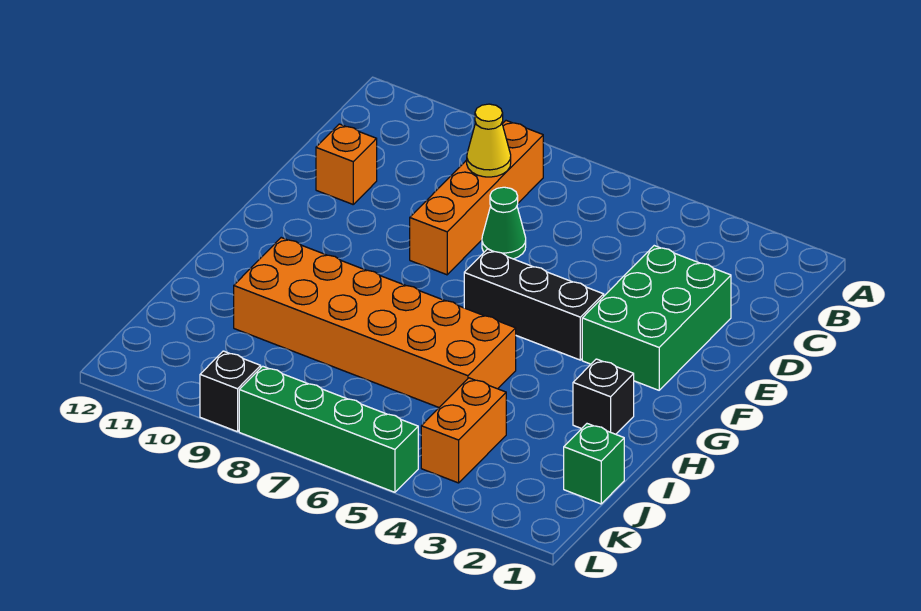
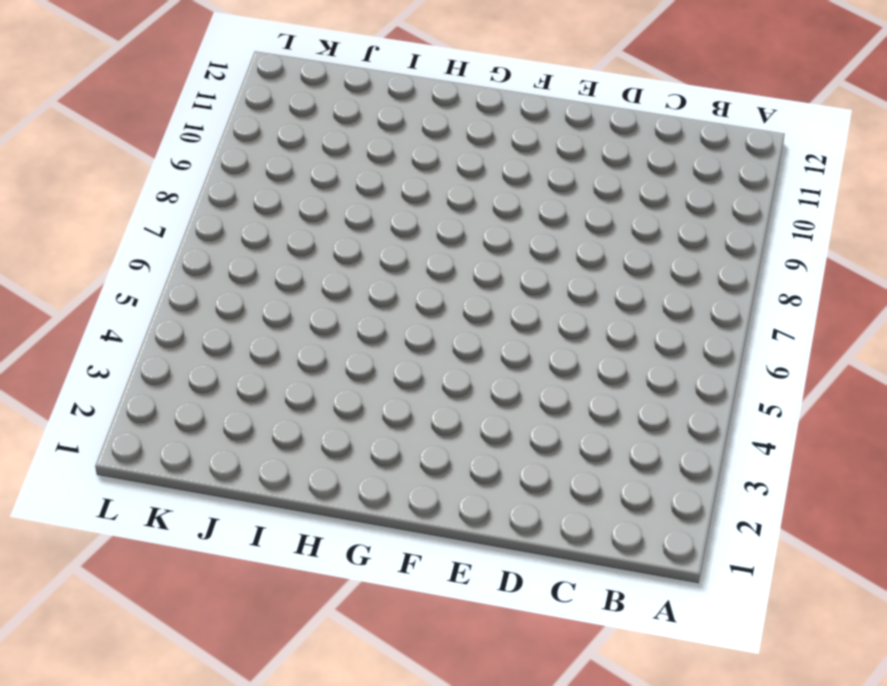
none -> orange brick B8:E8 level 1
none -> green brick D2:F3 level 1
none -> green cone D7 level 1

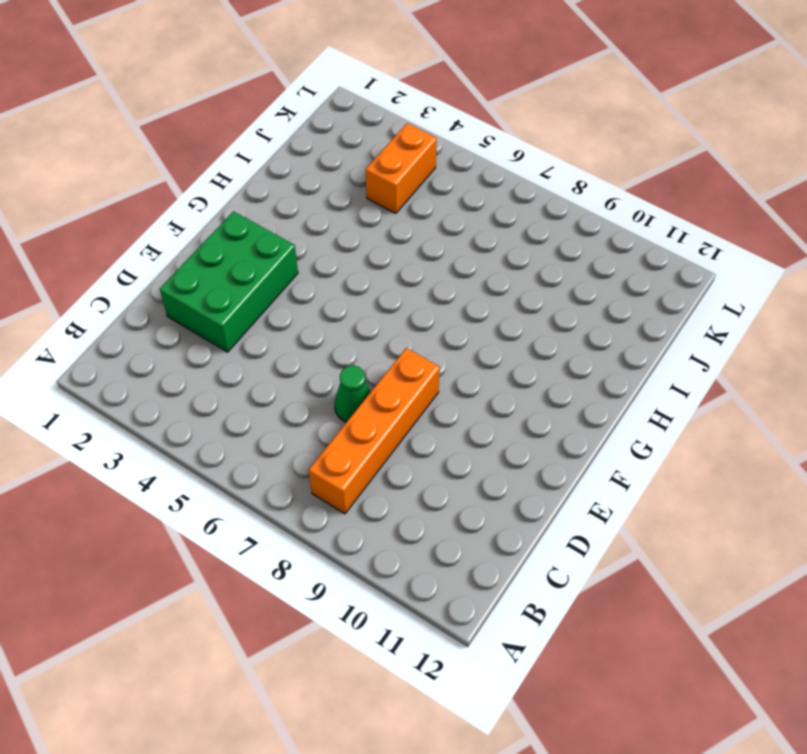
none -> orange brick D11 level 1
none -> black brick F4:F6 level 1
none -> black brick H2 level 1

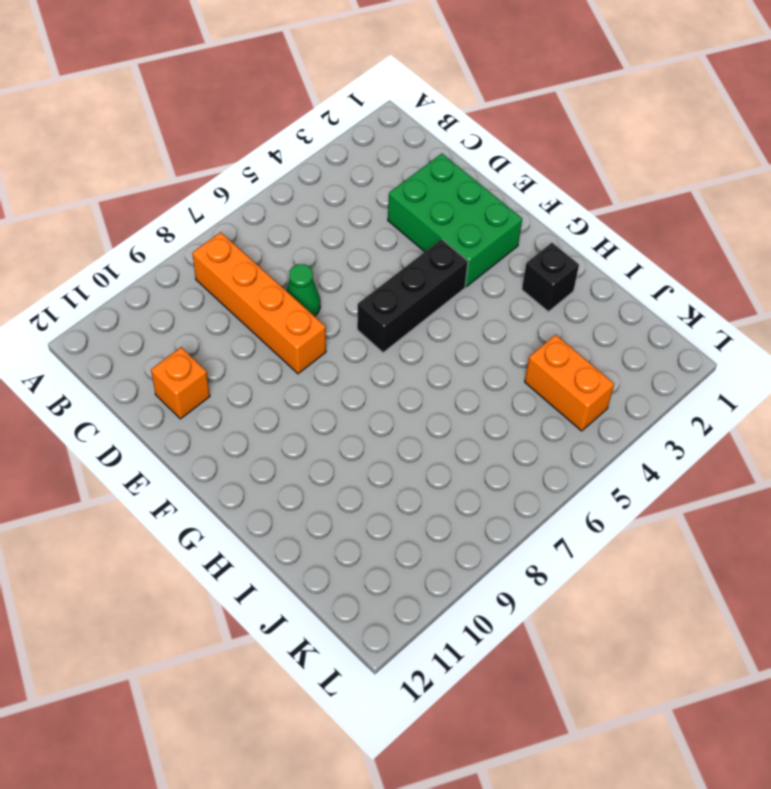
none -> orange brick H5:I10 level 1
none -> green brick J1 level 1
none -> green brick L5:L8 level 1

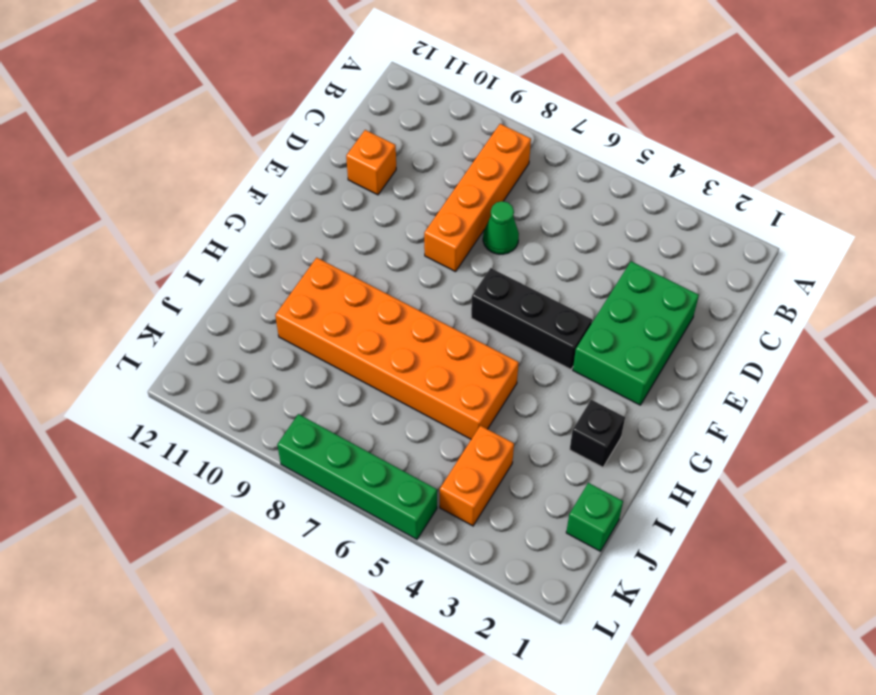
none -> black brick L9 level 1
none -> yellow cone C8 level 2

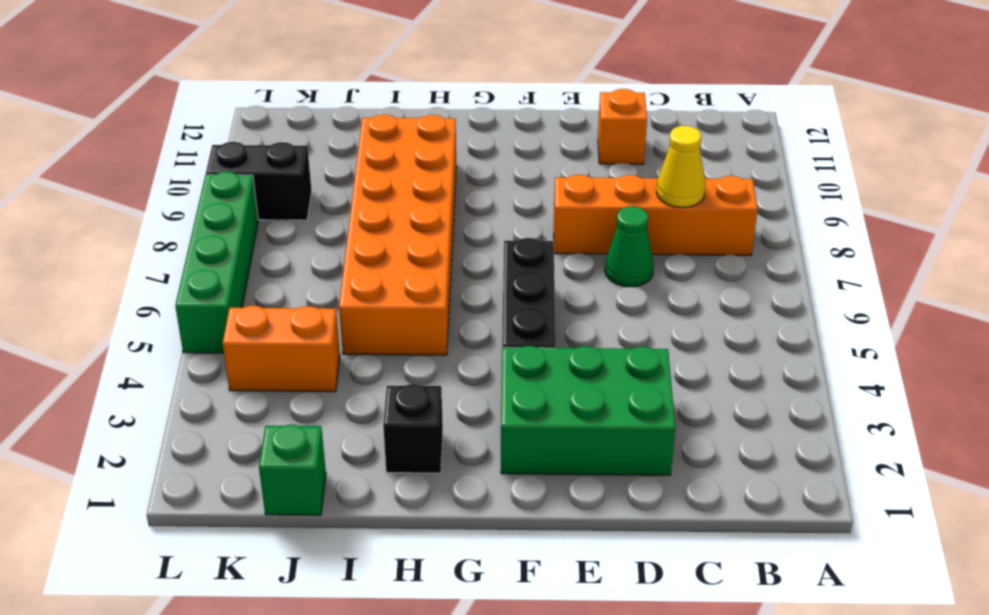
black brick K9:L9 level 1 -> black brick L9 level 1

